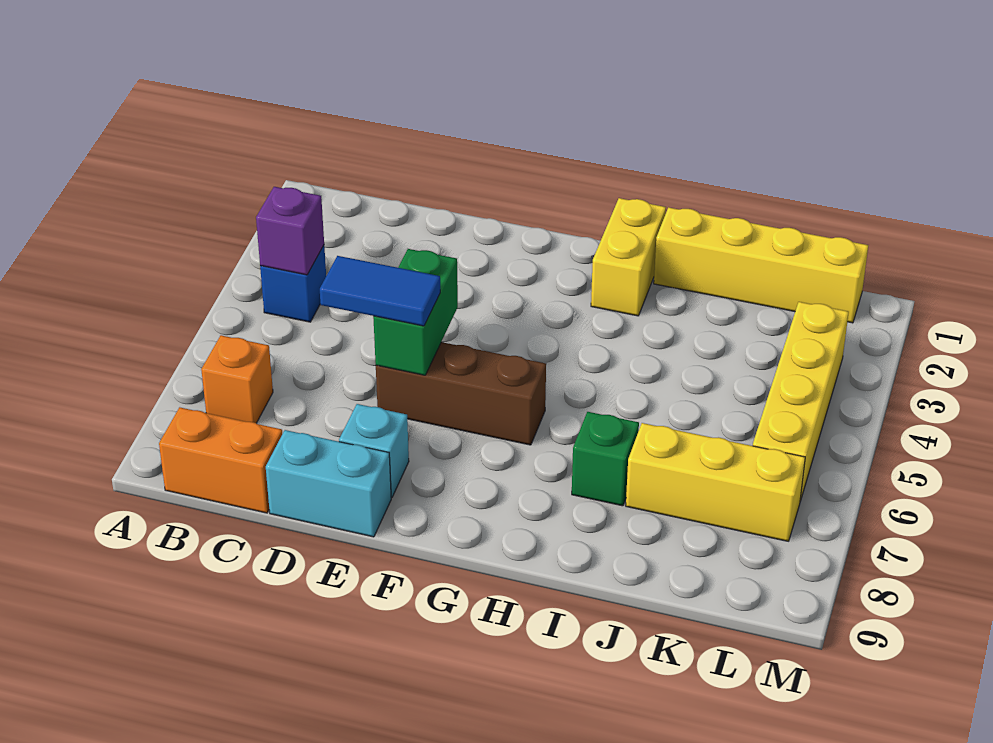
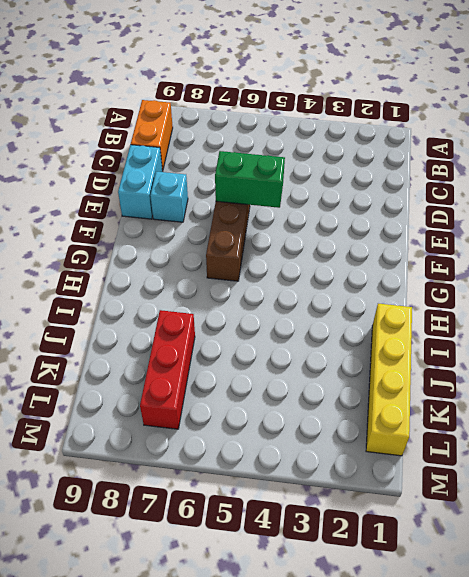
red brick J7:L7 level 1 -> yellow brick J7:L7 level 1
none -> blue brick B4 level 1
none -> orange brick B7 level 1
none -> yellow brick H1:H2 level 1

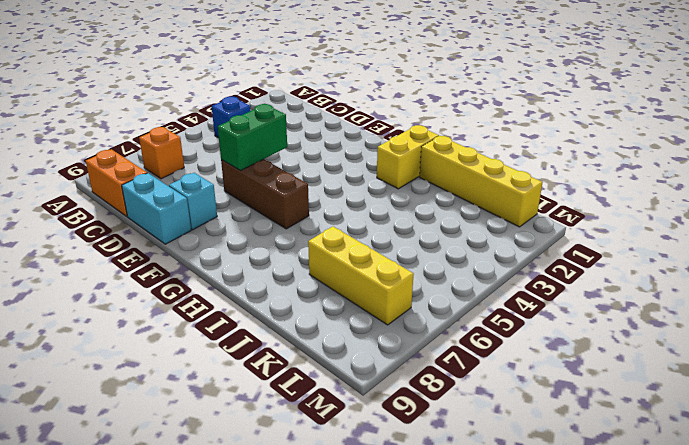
none -> green brick I7 level 1
none -> yellow brick L3:L6 level 1
none -> purple brick B4 level 2

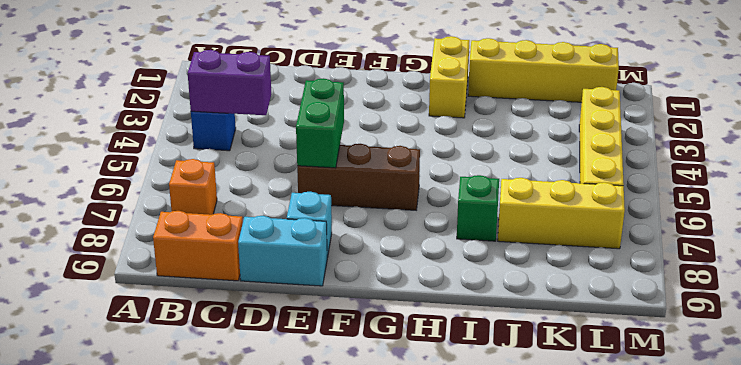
purple brick B4:C4 level 2 -> purple brick B4 level 2
none -> blue tile D6:E6 level 3

